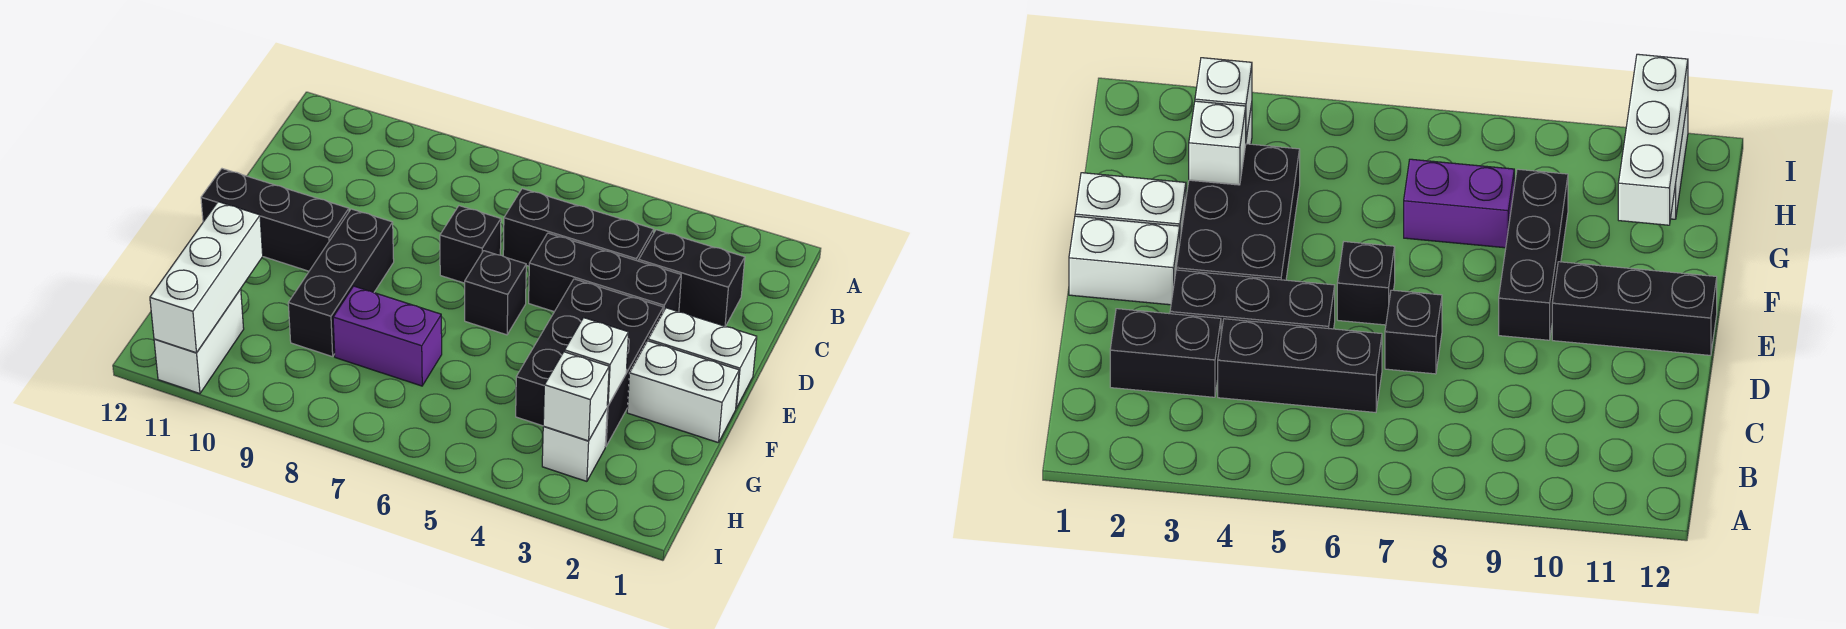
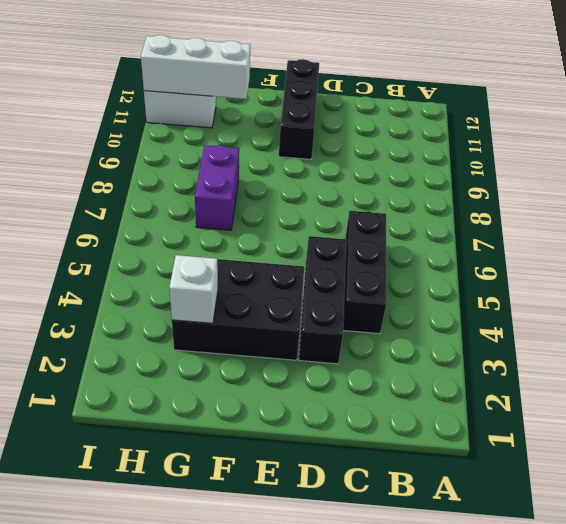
none -> black brick C2:C3 level 1
none -> black brick D7 level 1
none -> white brick E1:E2 level 1

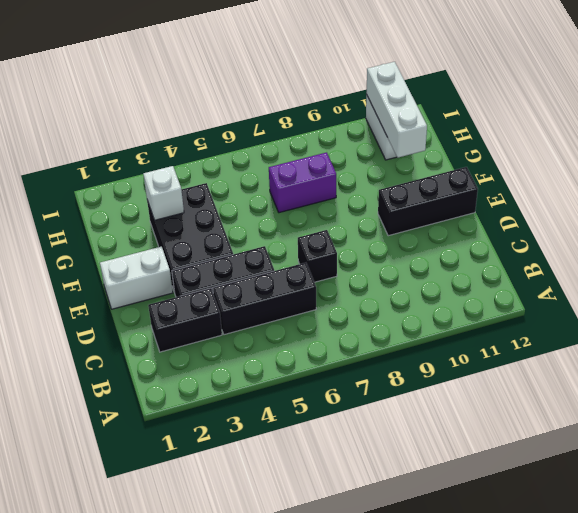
none -> black brick E6 level 1
none -> black brick E9:G9 level 1
none -> white brick F1:F2 level 1

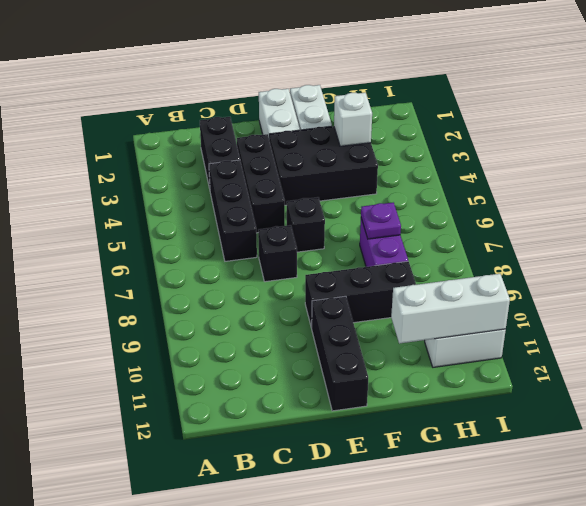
purple plate G7 level 2 -> none
none -> white brick H3 level 1
none -> white brick H3 level 2

